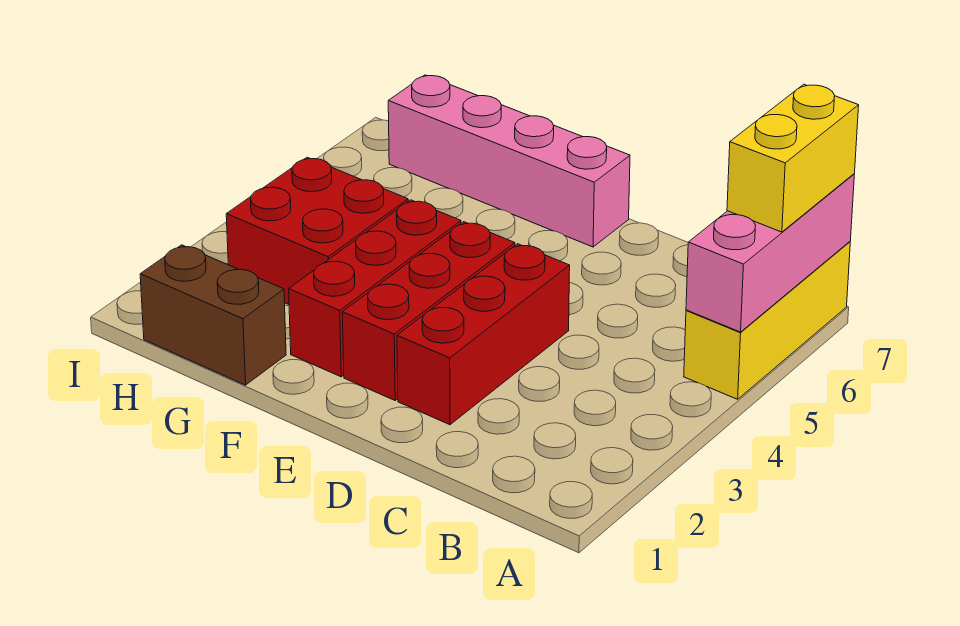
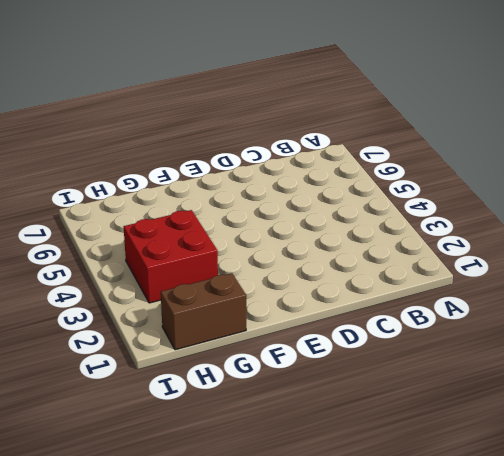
none -> yellow brick A5:A7 level 1
none -> red brick D2:D4 level 1

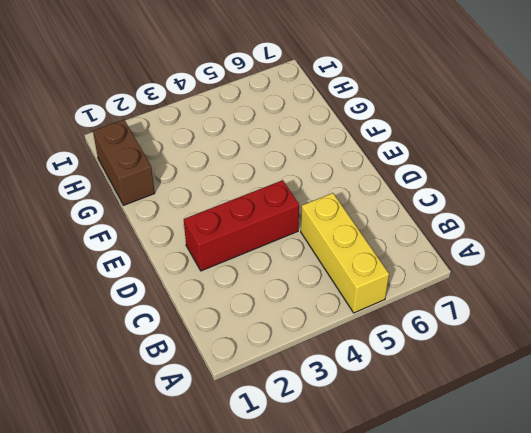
yellow brick A5:C5 level 1 -> yellow brick A5:A7 level 1
none -> red brick E2:E4 level 1
none -> pink brick E7:H7 level 1

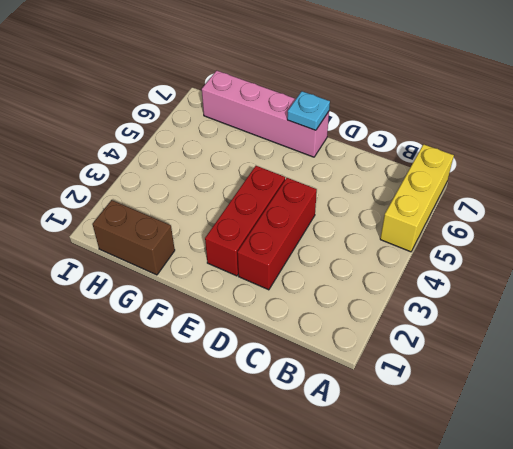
cyan plate E7 level 2 -> none
none -> red brick F2:F4 level 1
none -> red brick G3:H4 level 1

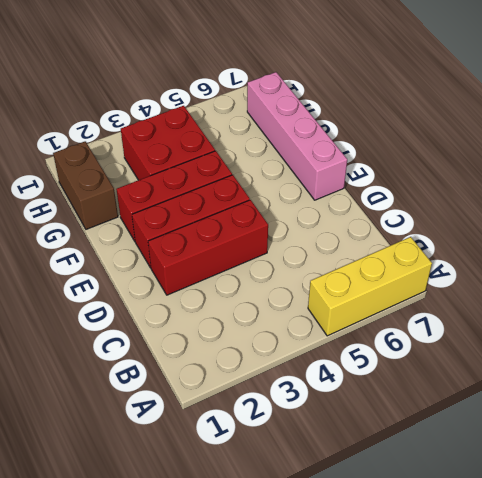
none -> pink brick A5:A7 level 2
none -> yellow brick A6:A7 level 3

